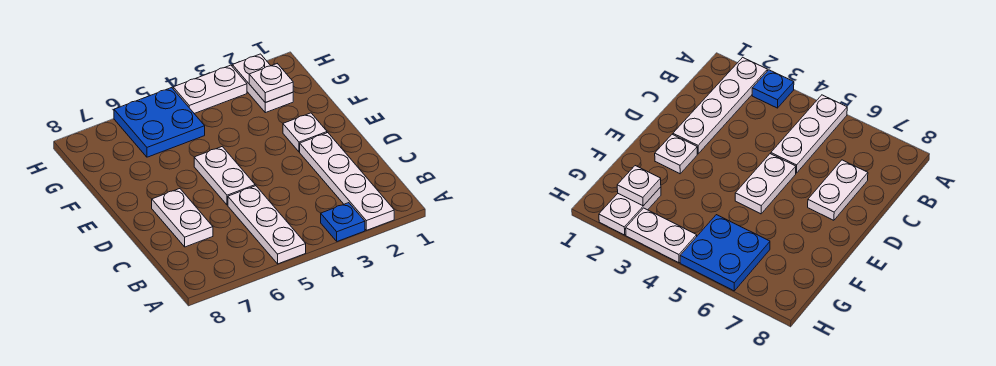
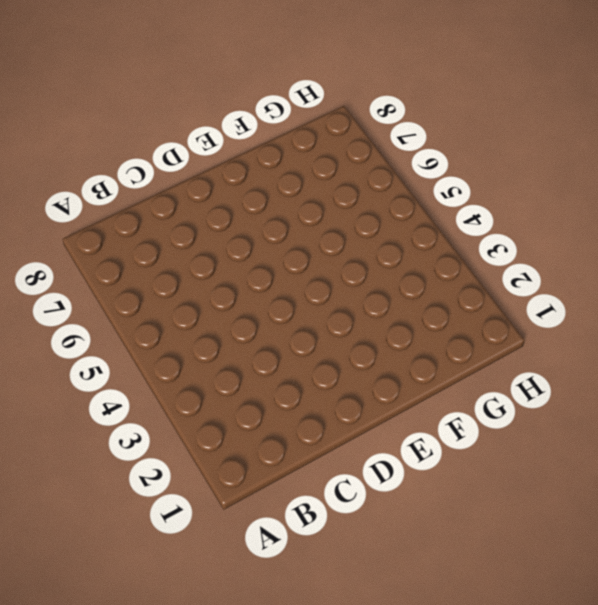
none -> white plate A2:D2 level 1
none -> blue plate A3 level 1

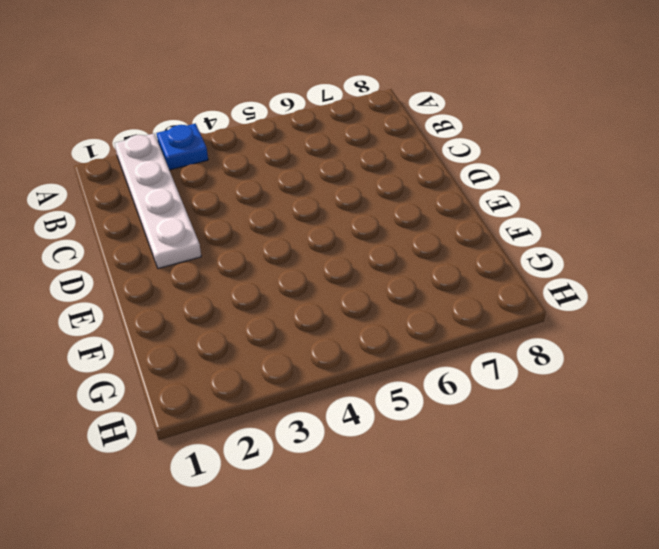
none -> white plate A5:C5 level 1
none -> white plate C7:D7 level 1

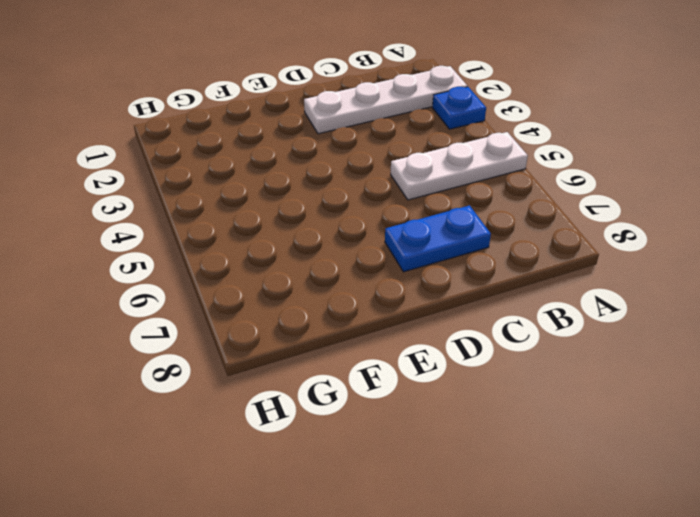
blue plate C7:D7 level 1 -> white plate C7:D7 level 1
none -> white plate D5:E5 level 1
none -> white plate E2 level 1

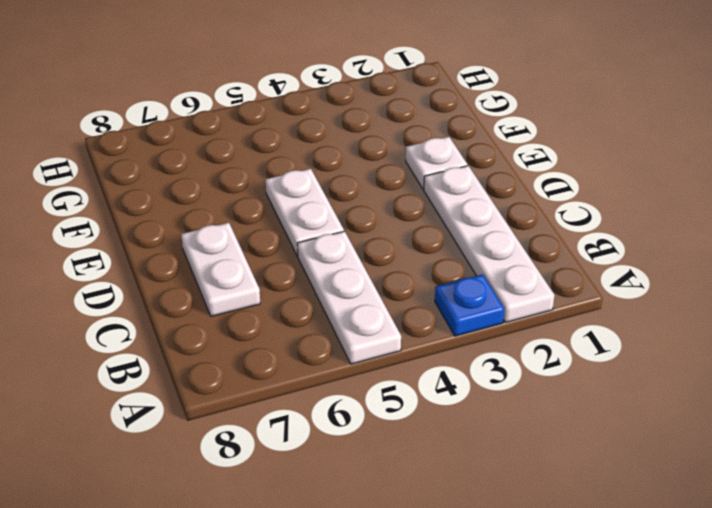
none -> white plate G2:H2 level 1
none -> blue plate G5:H6 level 1

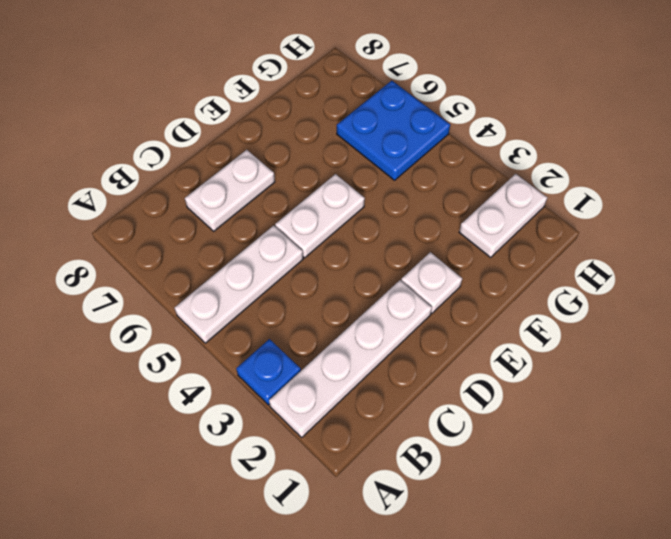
none -> white plate H3:H4 level 1
none -> white plate G2 level 2

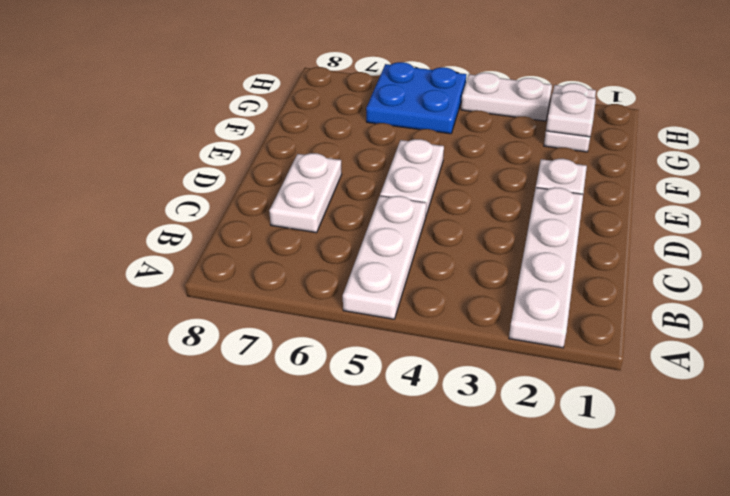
none -> blue plate A3 level 1

